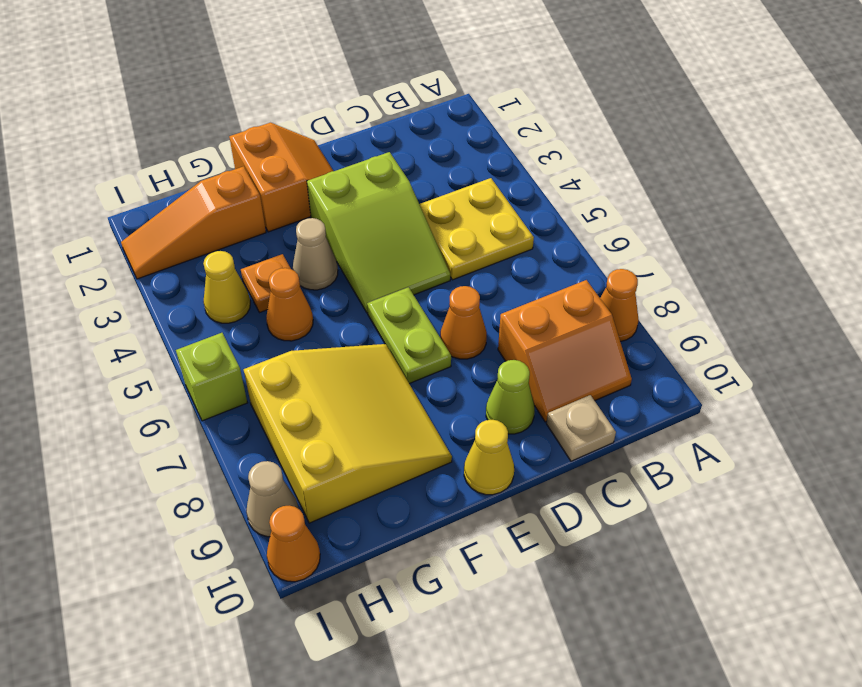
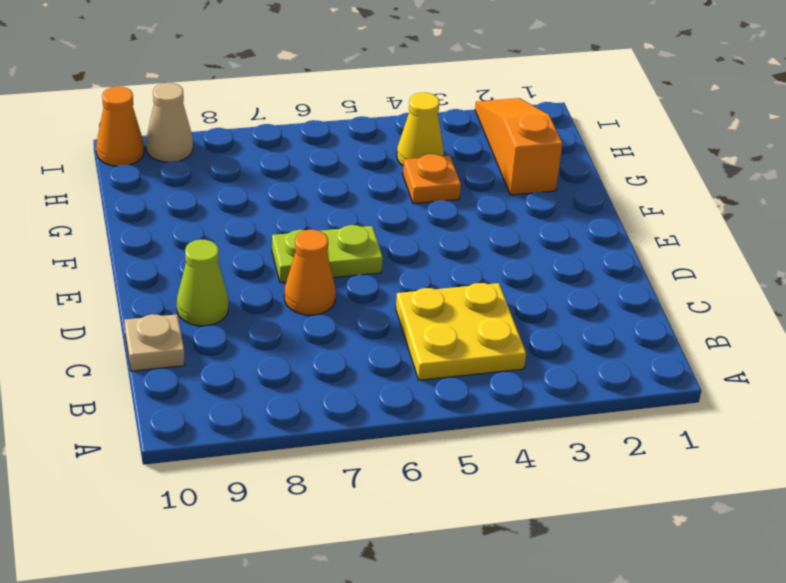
none -> orange cone A8 level 1
none -> orange slope B8:C9 level 1 top 8
none -> lime slope D3:E5 level 1 top 3

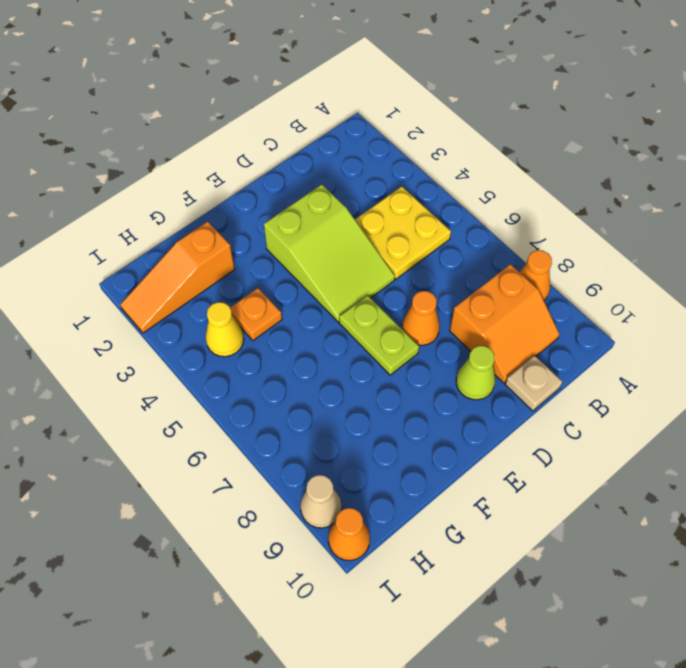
none -> orange slope E1:F2 level 1 top F
none -> yellow cone E10 level 1
none -> tan cone F4 level 1

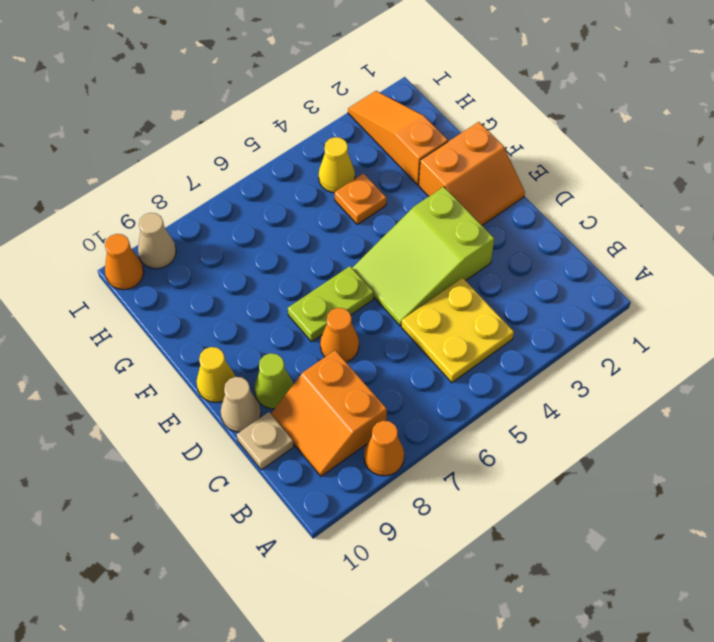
tan cone D10 level 1 -> tan cone F4 level 1
none -> yellow slope F7:H9 level 1 top H
none -> orange cone G5 level 1
none -> lime brick I6 level 1

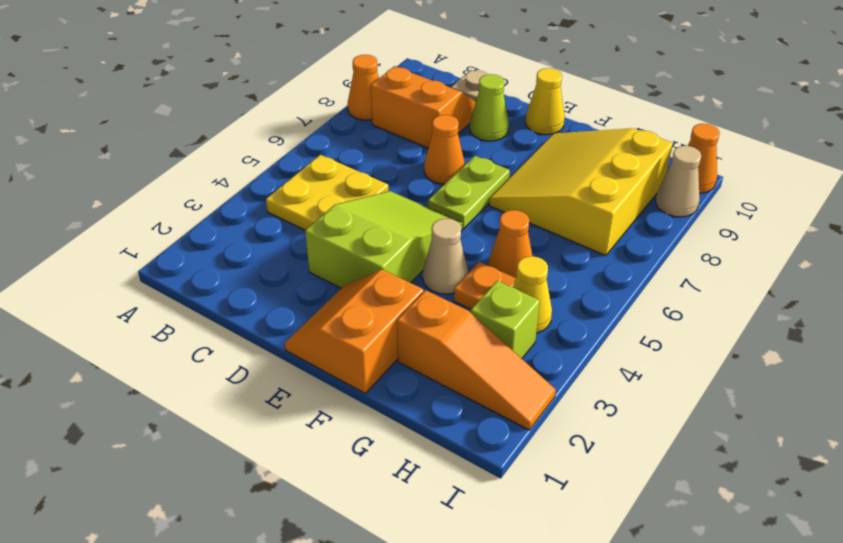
lime brick H3 level 1 -> lime brick I6 level 1

